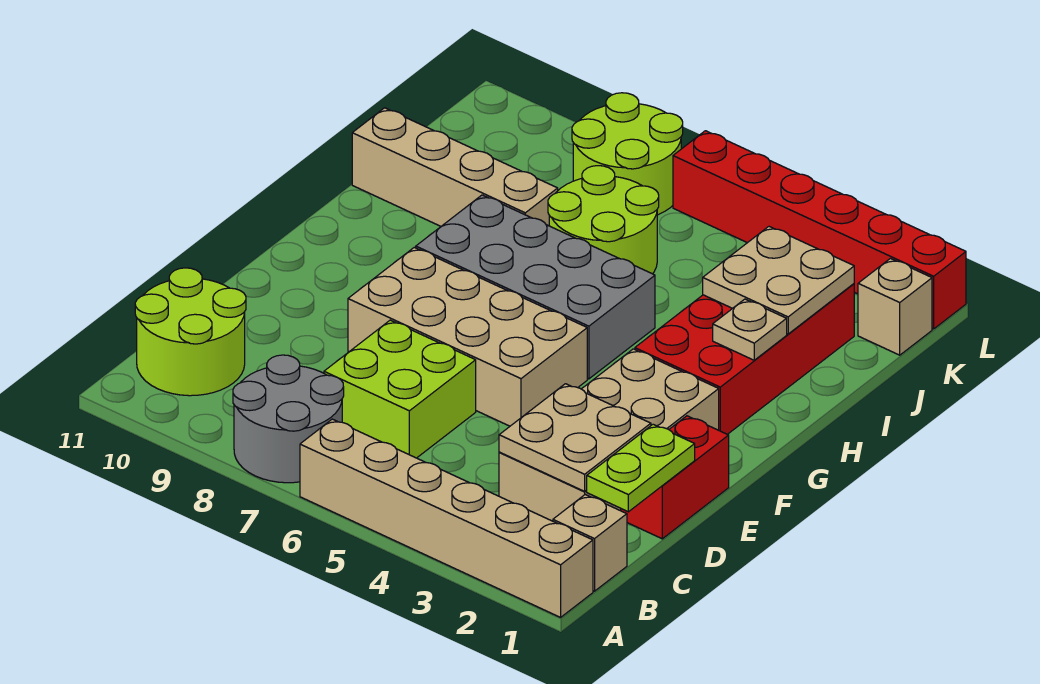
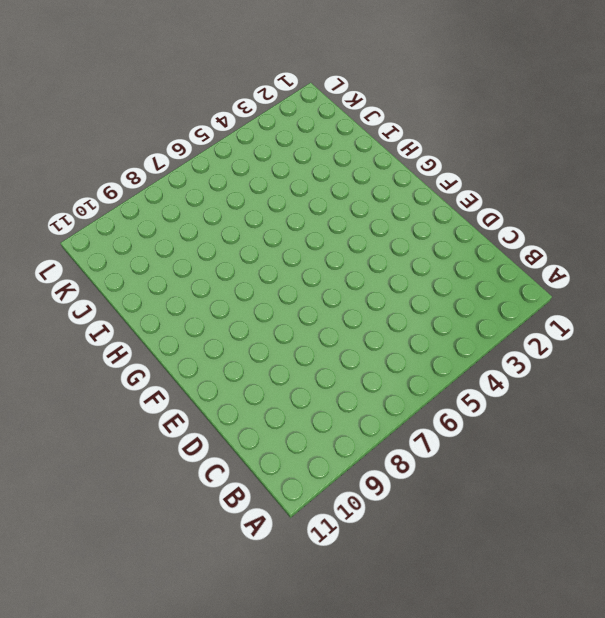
none -> tan brick A1:A6 level 1
none -> grey round brick A7:B8 level 1
none -> tan brick B1 level 1

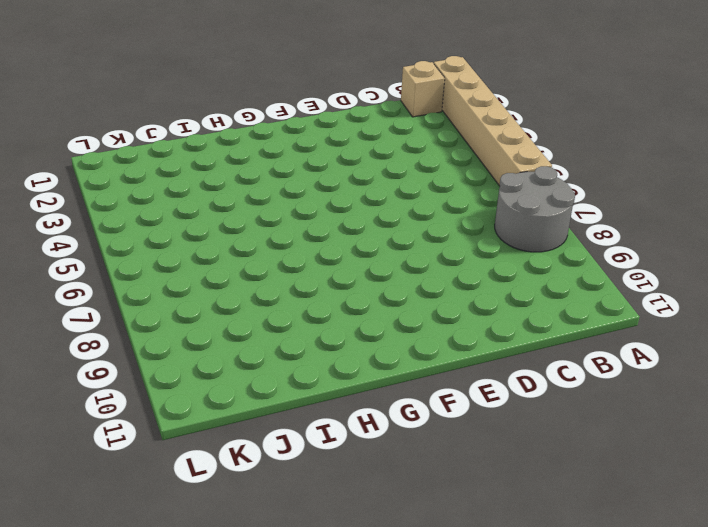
none -> lime round brick B10:C11 level 1
none -> tan brick C2:F3 level 1
none -> lime brick C6:D7 level 1

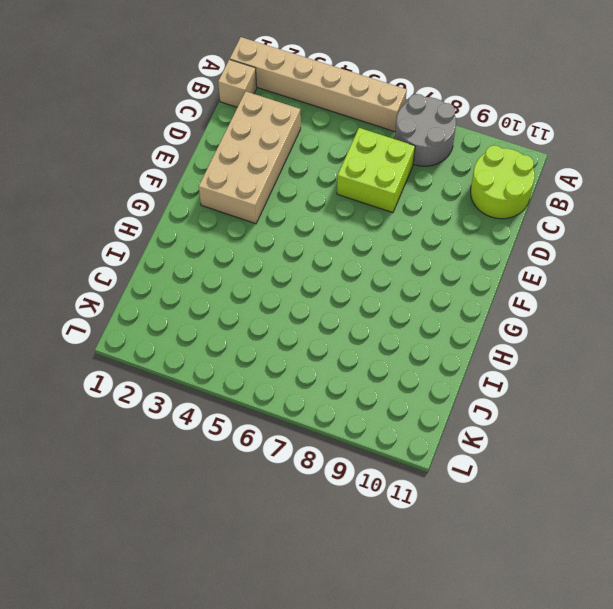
none -> red brick D1:E1 level 1
none -> tan brick E5:F8 level 1
none -> red brick G2:J3 level 1

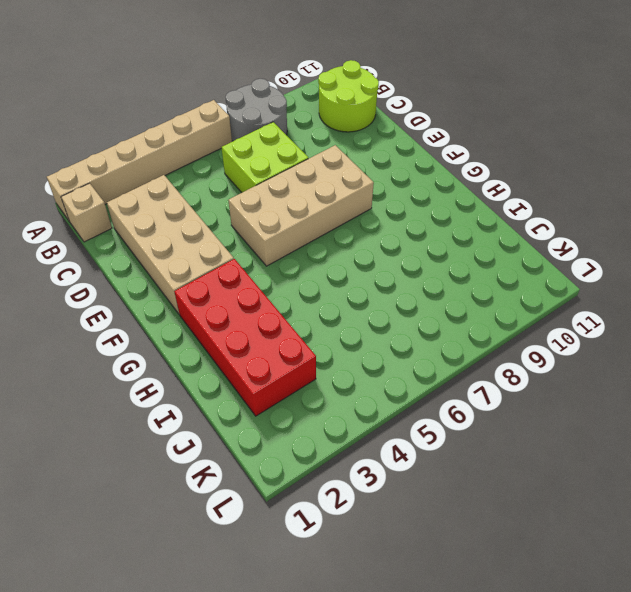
none -> red brick D1:E1 level 1
none -> grey brick G5:H8 level 1
none -> lime round brick I6:J7 level 1

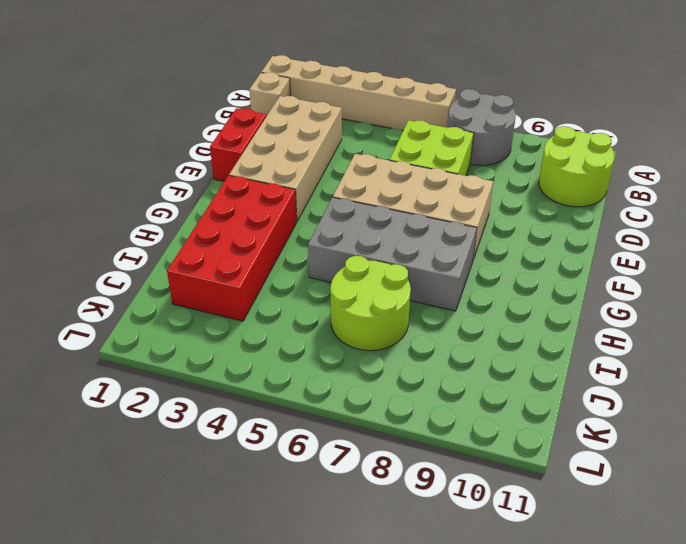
none -> tan brick I8:I11 level 1
none -> tan brick K1 level 1
none -> lime round brick K7:L8 level 1

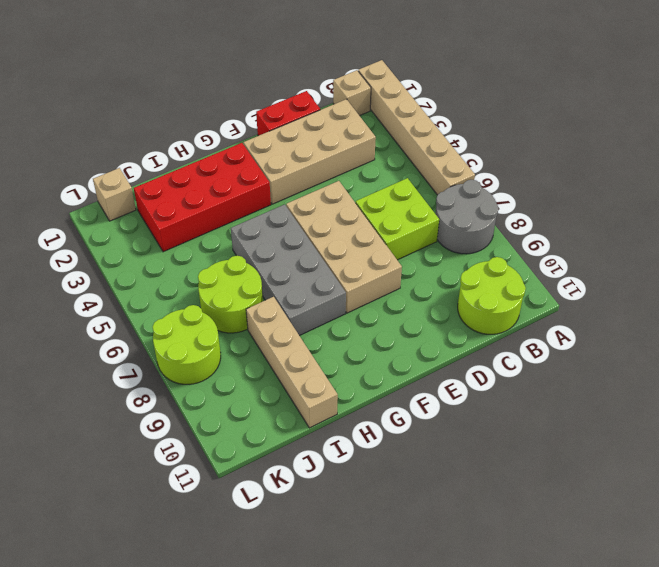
none -> red brick L1:L6 level 1
none -> lime plate C1:D1 level 2
none -> tan plate C2:D3 level 2

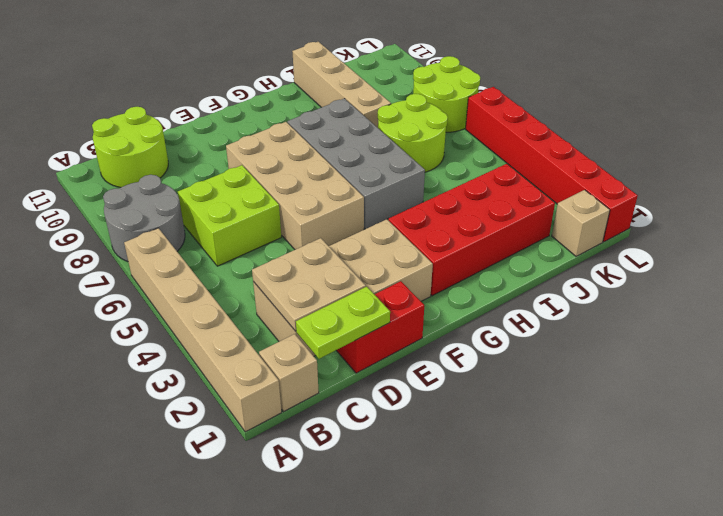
none -> tan plate H2 level 2
none -> tan plate I2:J3 level 2

